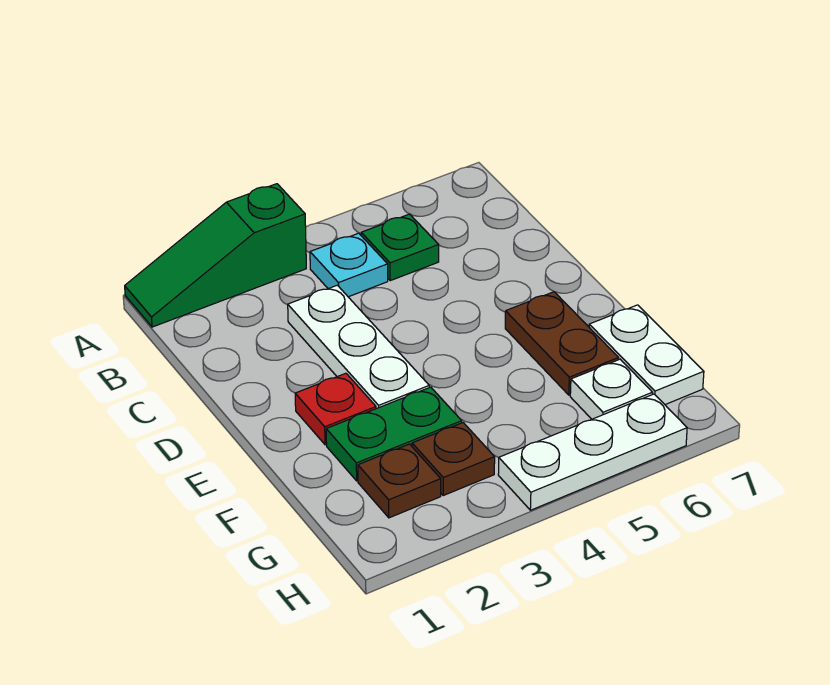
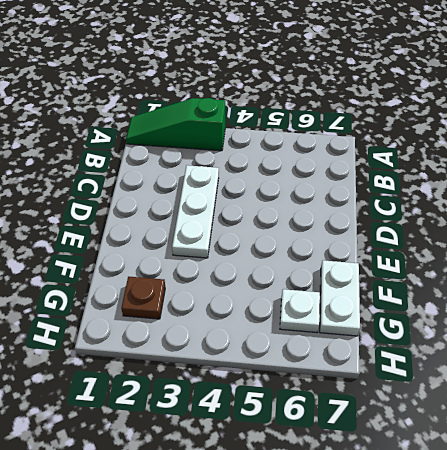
none -> cyan plate B4 level 1
none -> green plate B5 level 1
none -> red plate E2 level 1

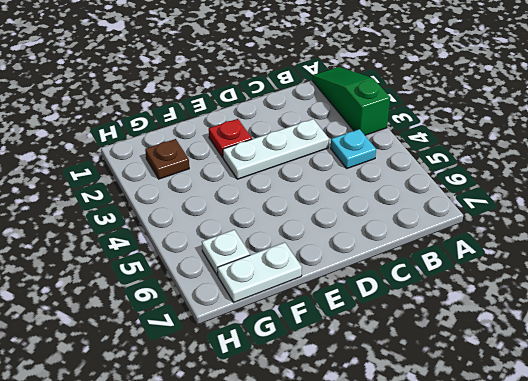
none -> green plate B5 level 1
none -> brown plate E6:F6 level 1
none -> green plate F2:F3 level 1

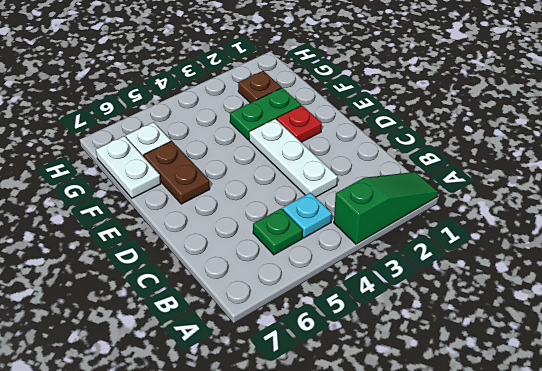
none -> brown plate G3 level 1
none -> white plate H4:H6 level 1

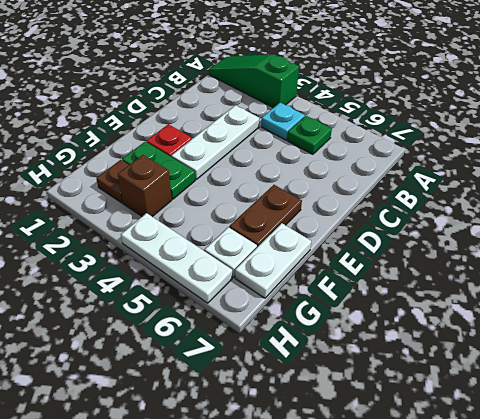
brown brick G3 level 1 -> brown plate G3 level 1

